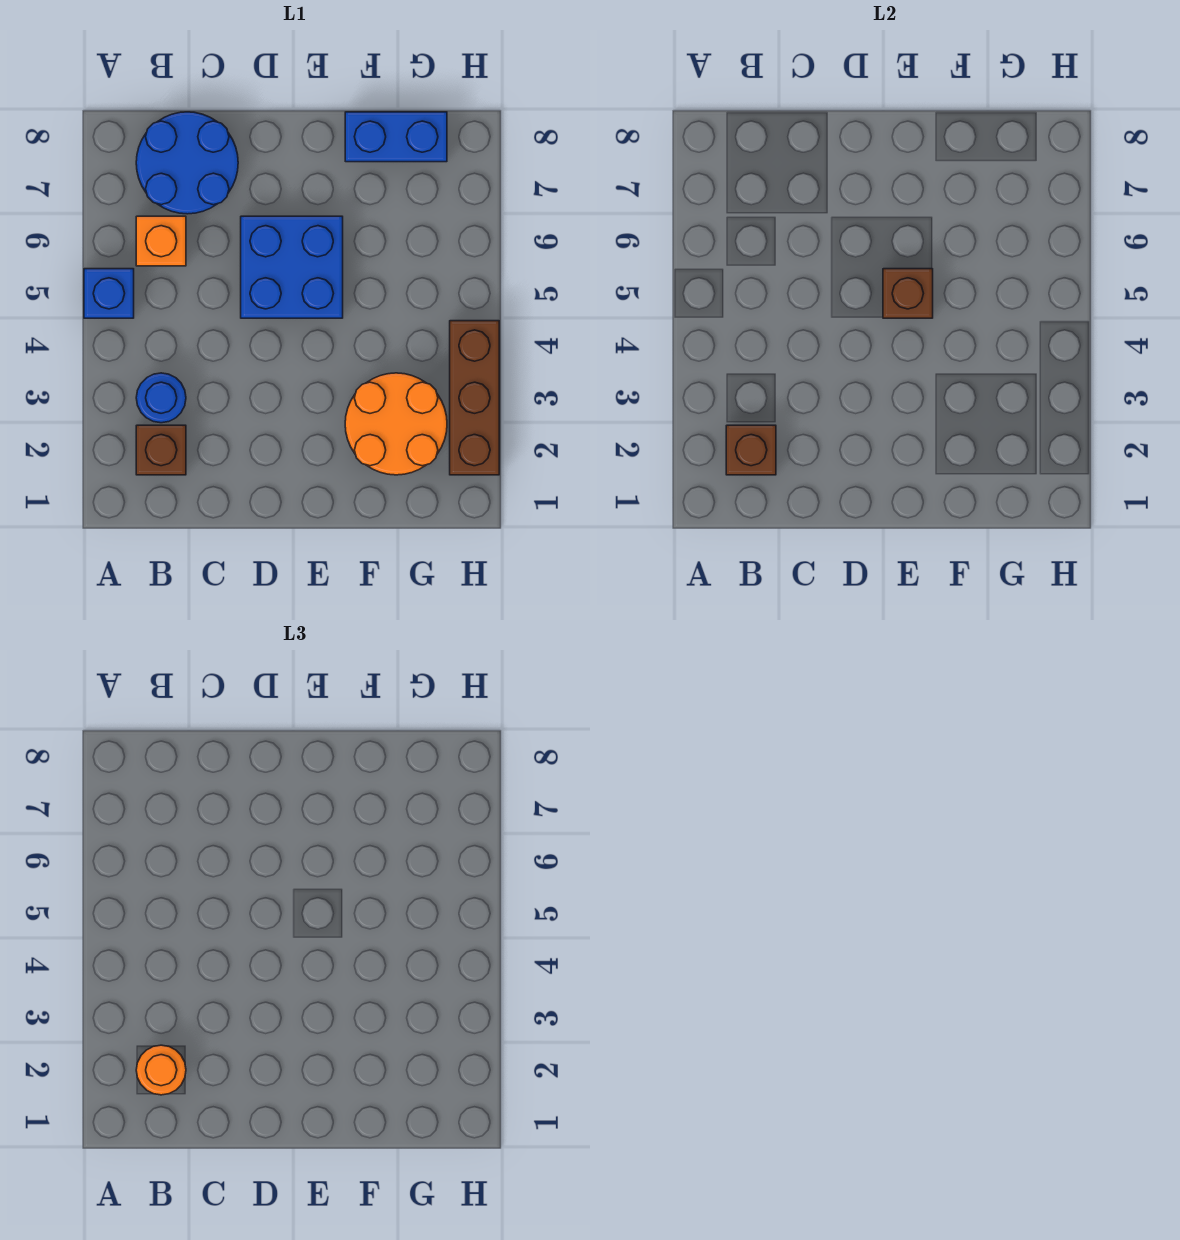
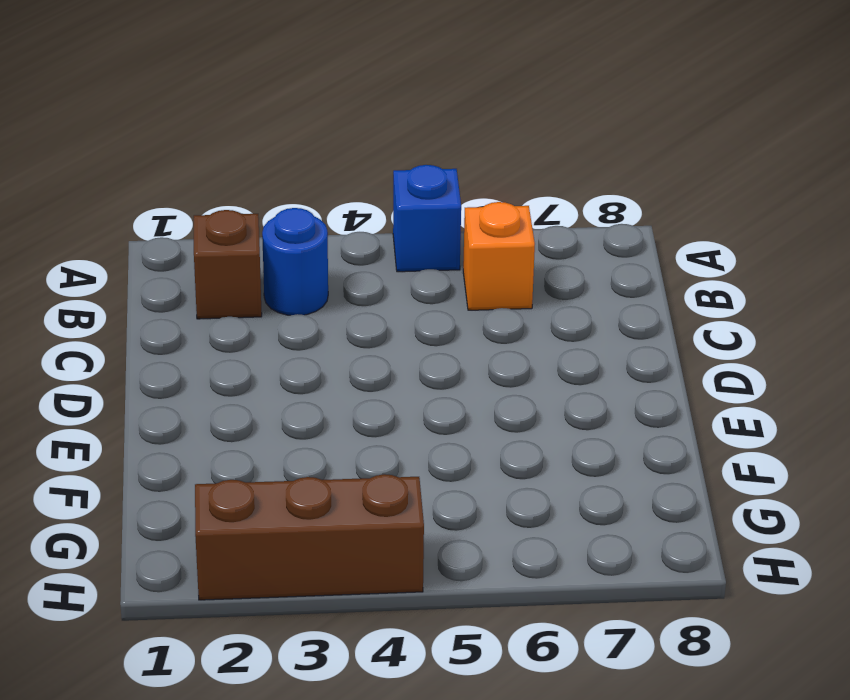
none -> blue round brick B7:C8 level 1
none -> blue brick D5:E6 level 1
none -> orange round brick F2:G3 level 1

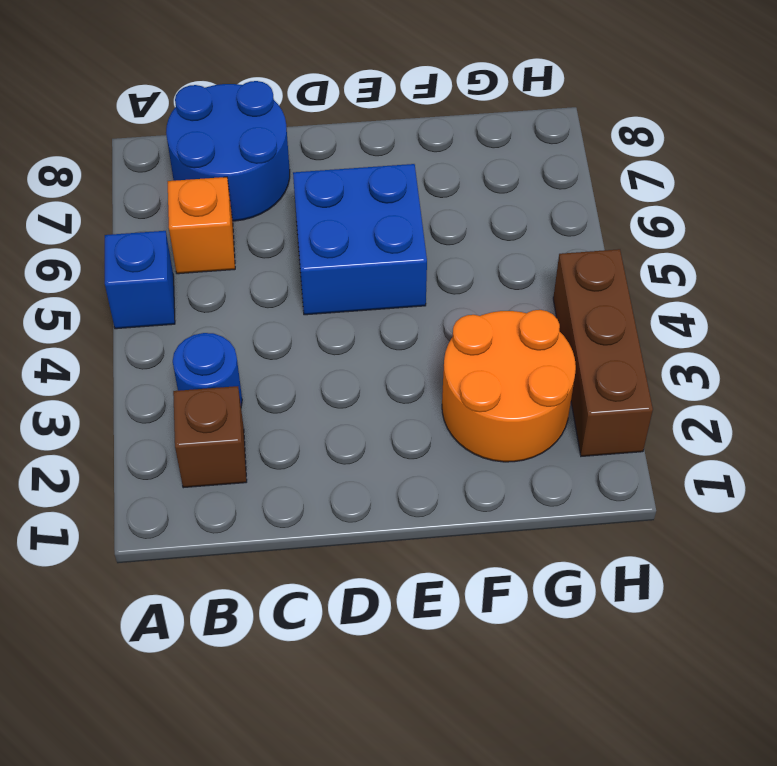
none -> blue brick F8:G8 level 1
none -> brown brick B2 level 2
none -> brown brick E5 level 2

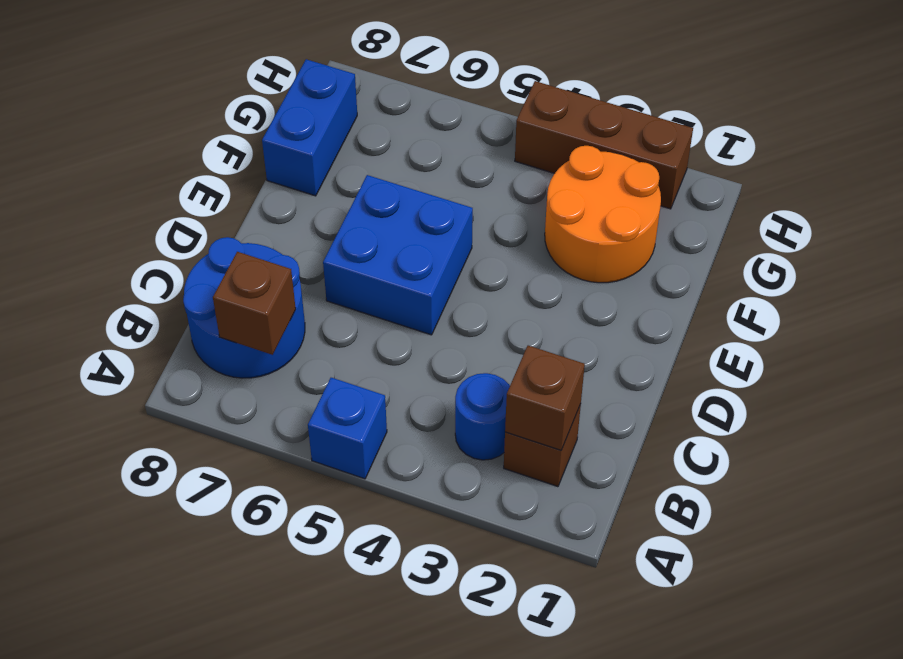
brown brick B7 level 2 -> brown brick E5 level 2
none -> orange brick B6 level 1
none -> orange round brick B2 level 3

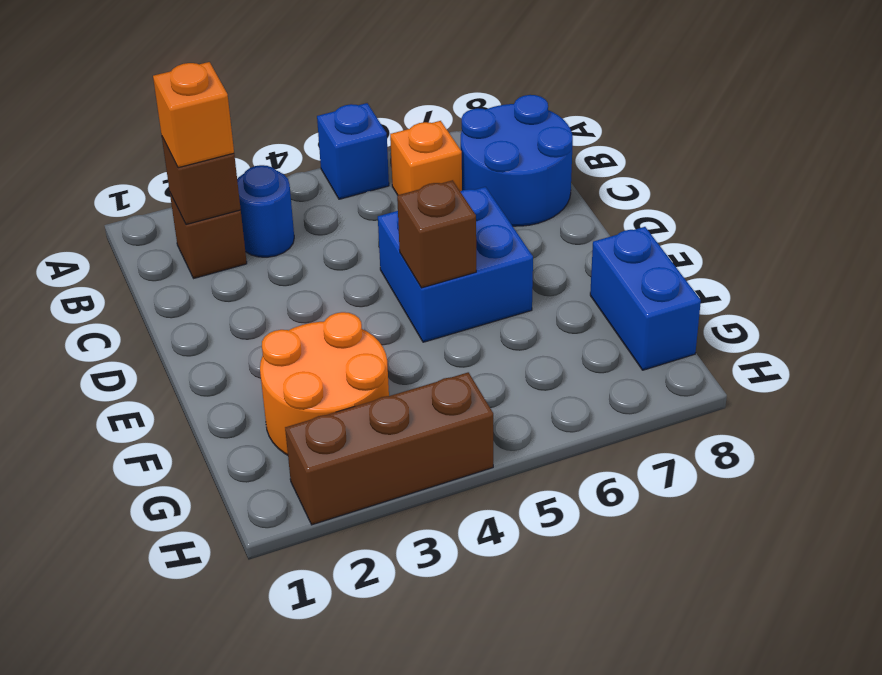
orange brick B2 level 3 -> orange round brick B2 level 3

